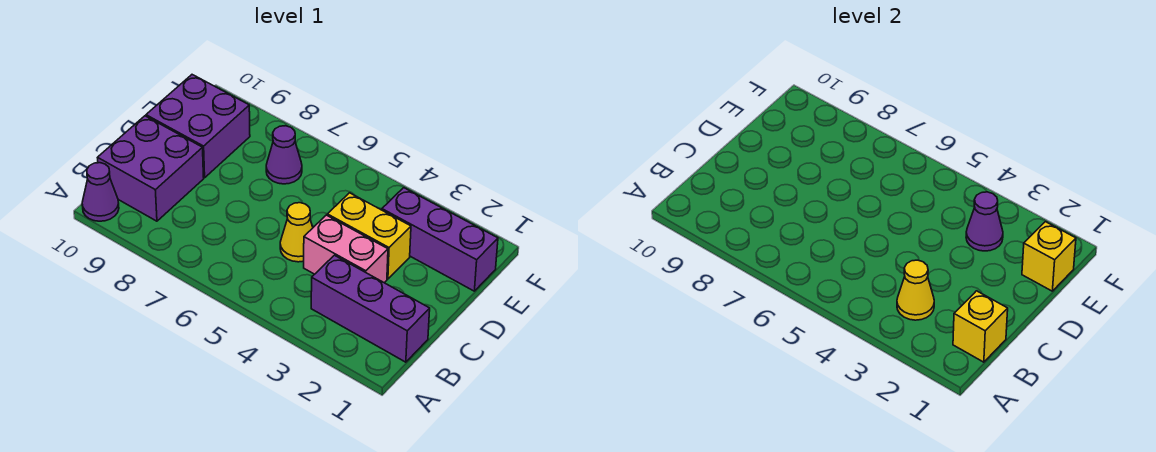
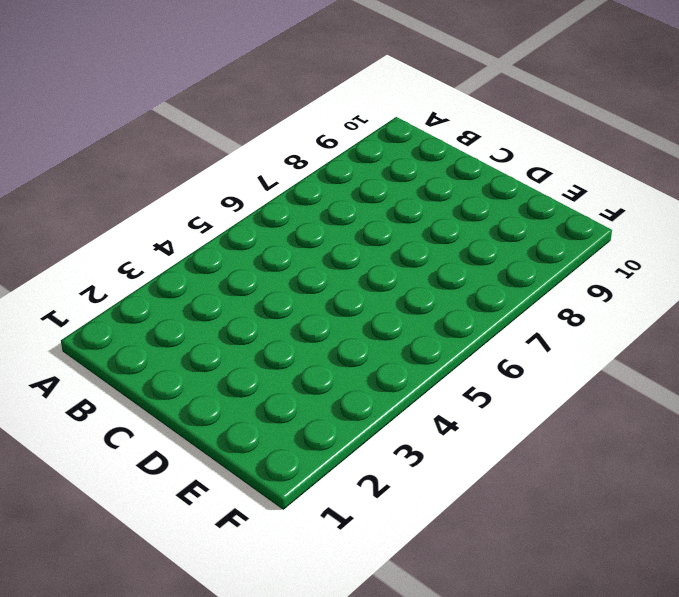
none -> purple cone A10 level 1
none -> purple brick B1:B3 level 1
none -> purple brick B9:C10 level 1

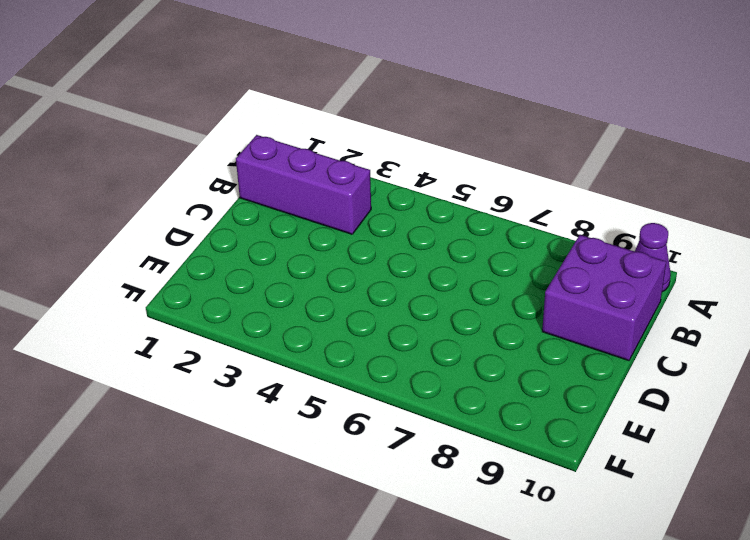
none -> pink brick C3:C4 level 1
none -> yellow cone C5 level 1
none -> yellow brick D3:D4 level 1

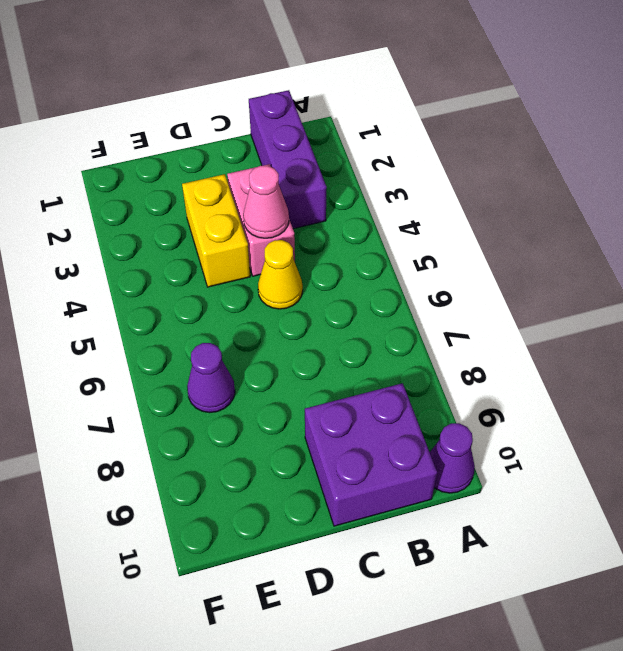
pink cone C4 level 2 -> none
none -> purple brick D9:E10 level 1
none -> purple brick E1:E3 level 1
none -> yellow brick B1 level 2

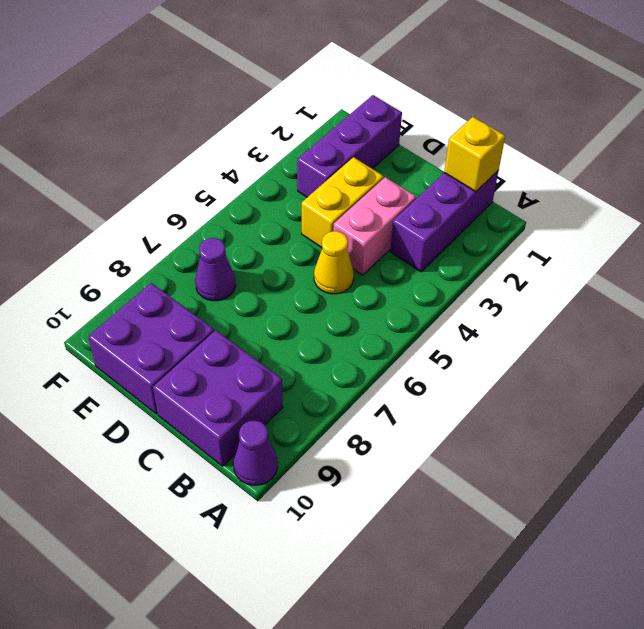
none -> yellow cone B3 level 2
none -> yellow brick E1 level 2
none -> purple cone E3 level 2

